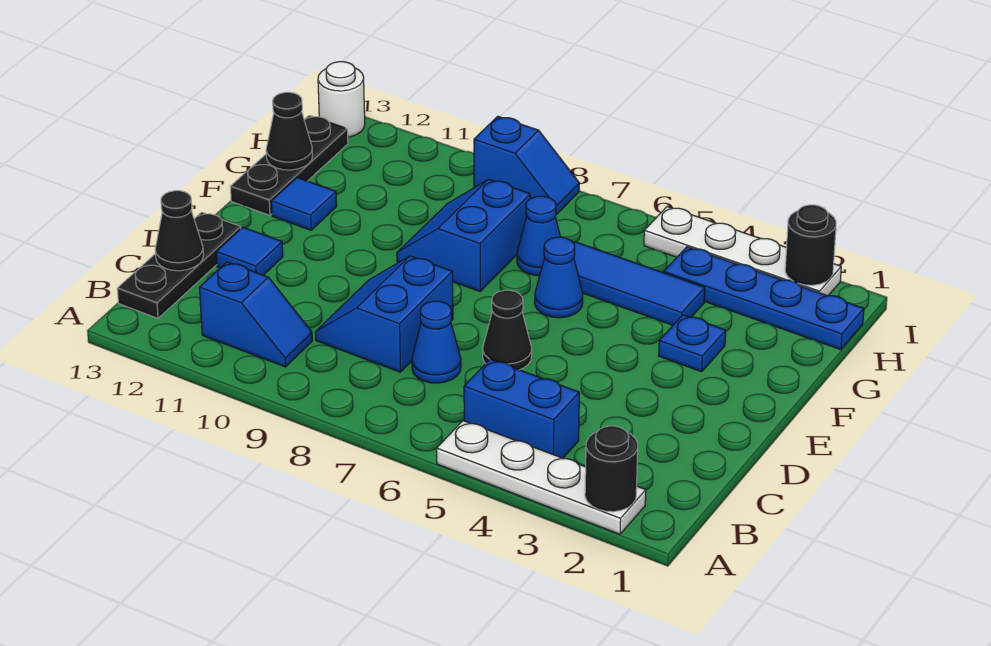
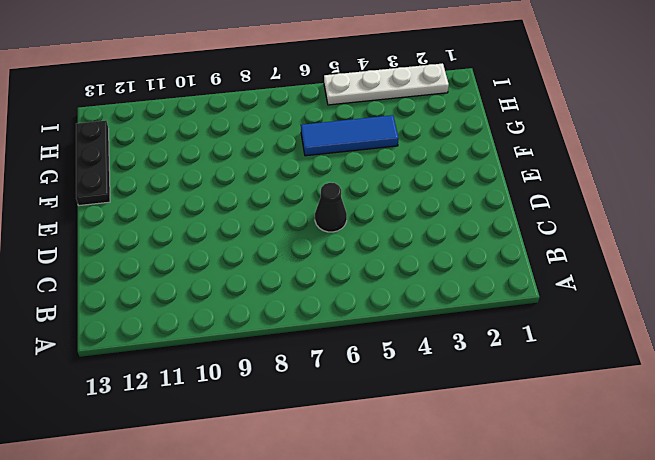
none -> white plate A2:A5 level 1
none -> blue brick B4:B5 level 1
none -> blue slope B10:B11 level 1 top 11

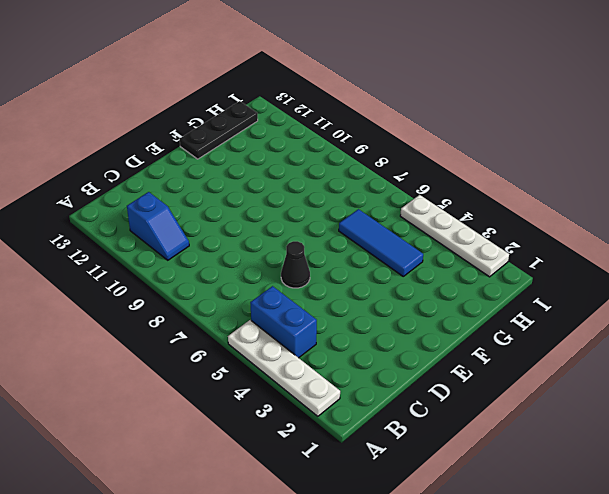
none -> black plate B13:D13 level 1
none -> blue cone C7 level 1
none -> blue slope C8:D9 level 1 top 8

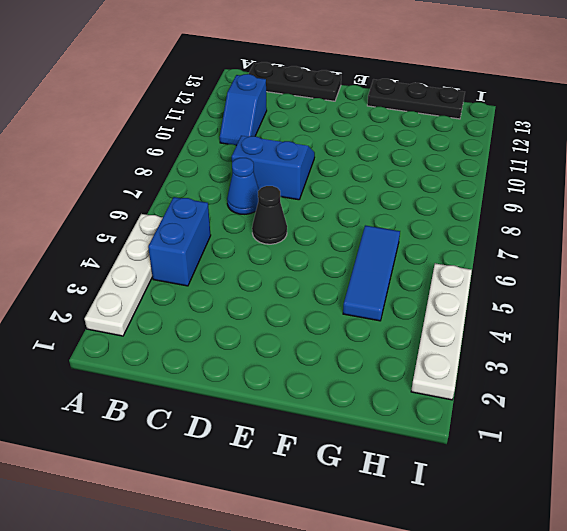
none -> blue tile D12 level 1
none -> blue plate F3 level 1
none -> blue cone F6 level 1

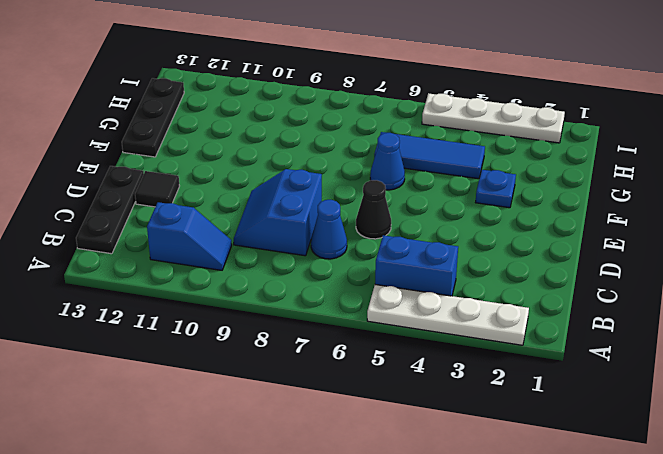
black tile D12 level 1 -> blue tile D12 level 1
none -> blue slope F8:G9 level 1 top 8
none -> blue tile F12 level 1
none -> blue cone G7 level 1

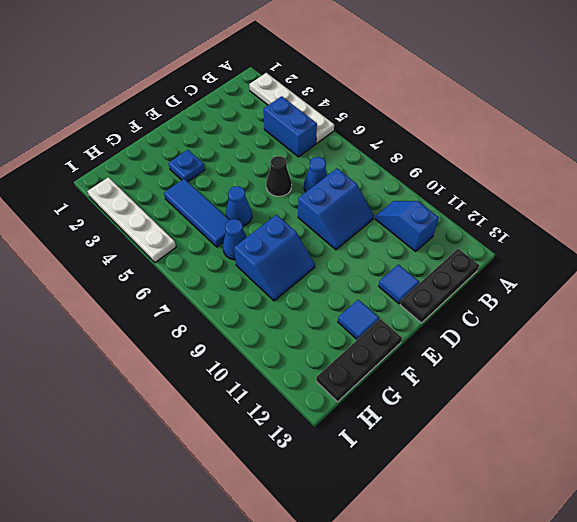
none -> blue plate H1:H4 level 1
none -> blue slope I8:I9 level 1 top 9
none -> white round brick I13 level 1

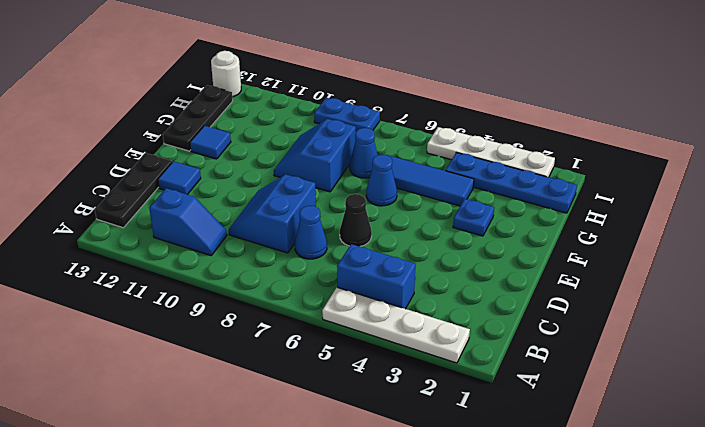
blue plate I8:I9 level 1 -> blue slope I8:I9 level 1 top 9
none -> black round brick A2 level 2
none -> black cone C13 level 2
none -> black cone G13 level 2

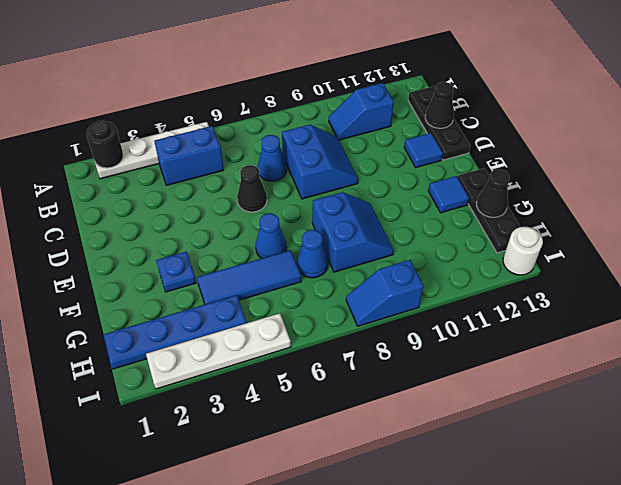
none -> black round brick I2 level 2

